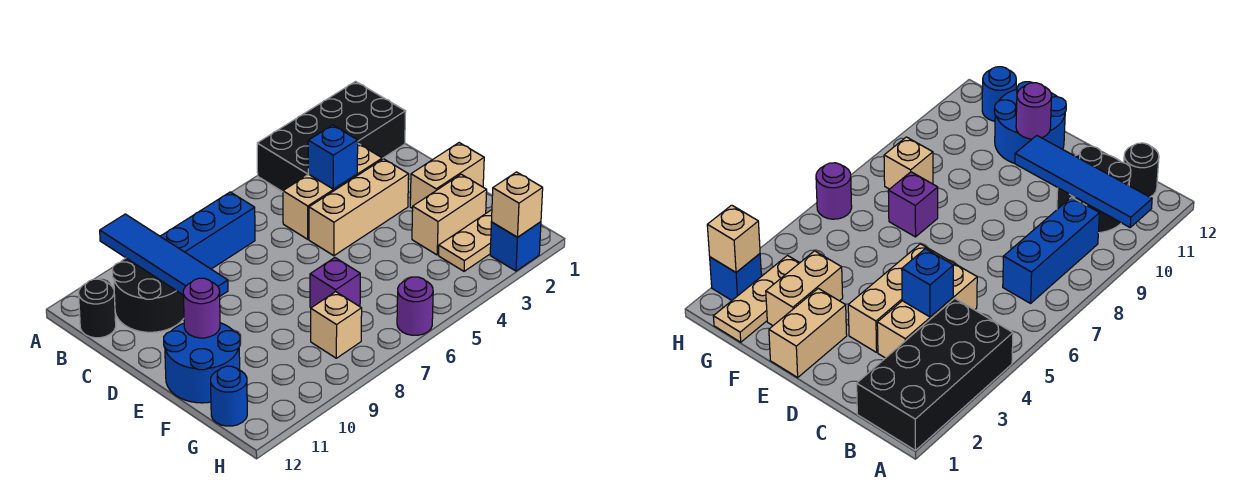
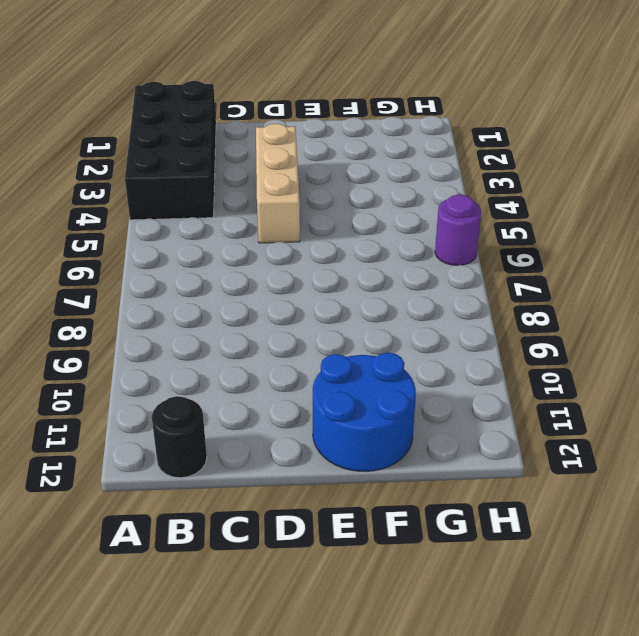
none -> blue brick B7:B9 level 1
none -> black round brick B10:C11 level 1
none -> tan brick C3:C5 level 1

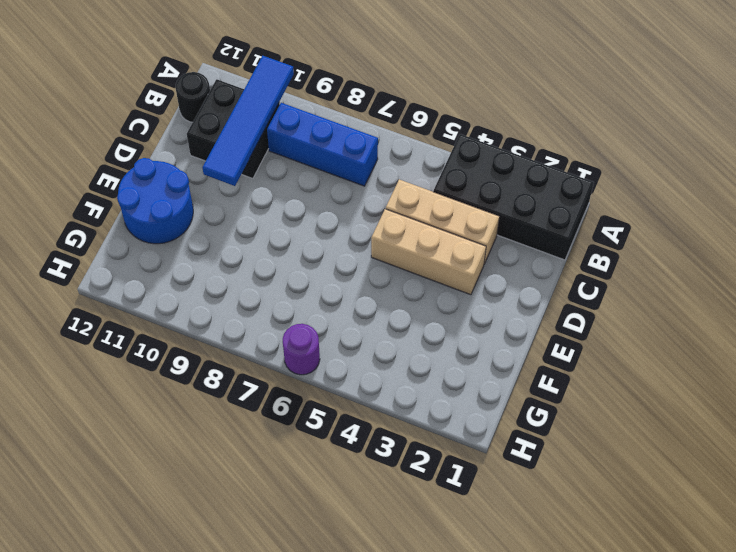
black brick B10:C11 level 1 -> black round brick B10:C11 level 1
none -> tan brick E1:E2 level 1
none -> tan brick F2:F3 level 1
none -> purple brick F7 level 1

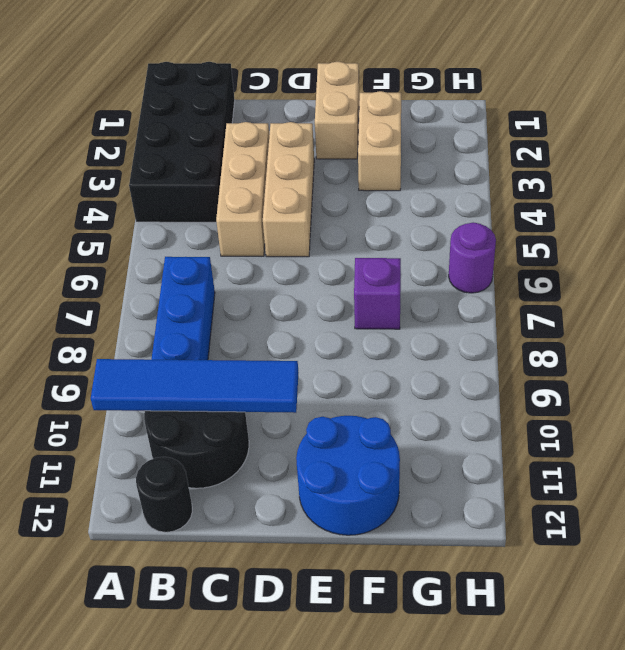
none -> tan plate G1:G3 level 1
none -> tan brick G8 level 1
none -> blue round brick G12 level 1

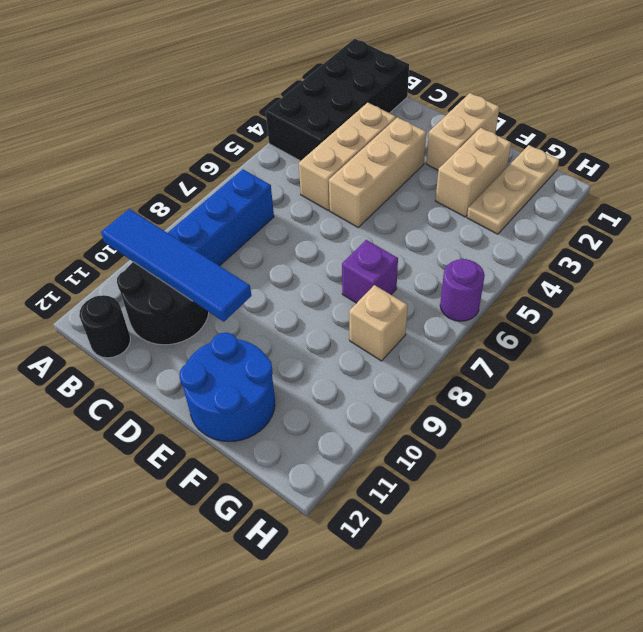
none -> blue round brick G12 level 1
none -> blue brick H2 level 1
none -> blue brick C4 level 2

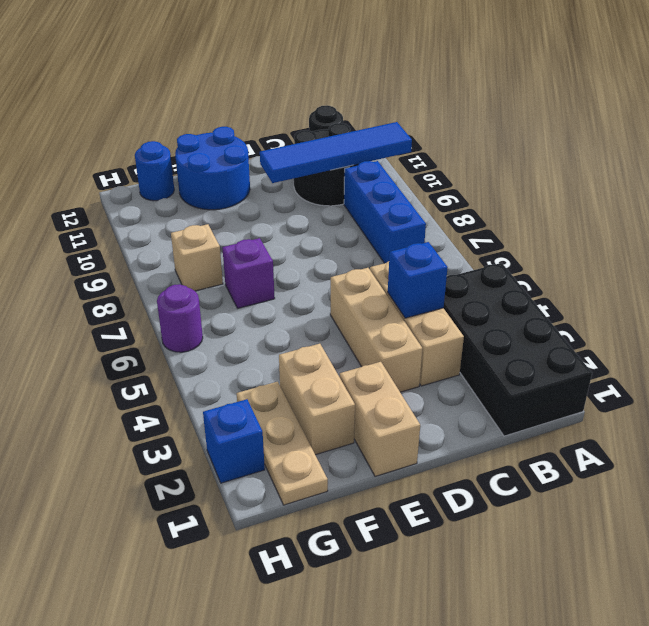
none -> purple round brick E11 level 2
none -> tan brick H2 level 2

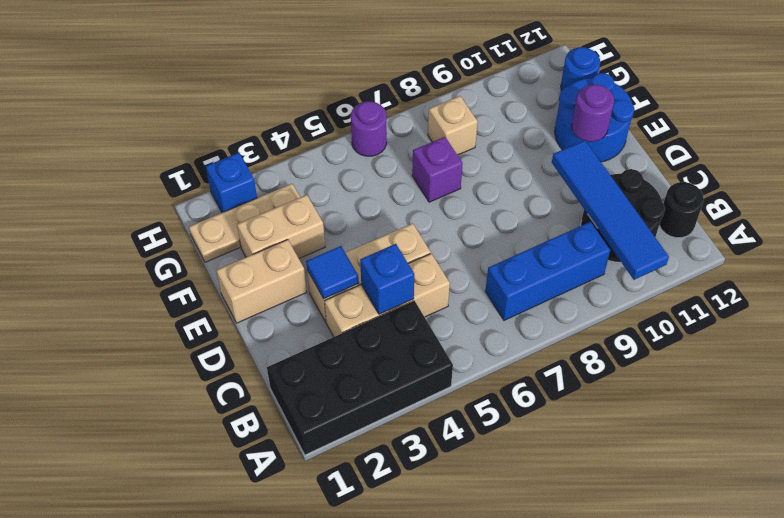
blue tile D3 level 2 -> none
none -> tan brick H2 level 2

